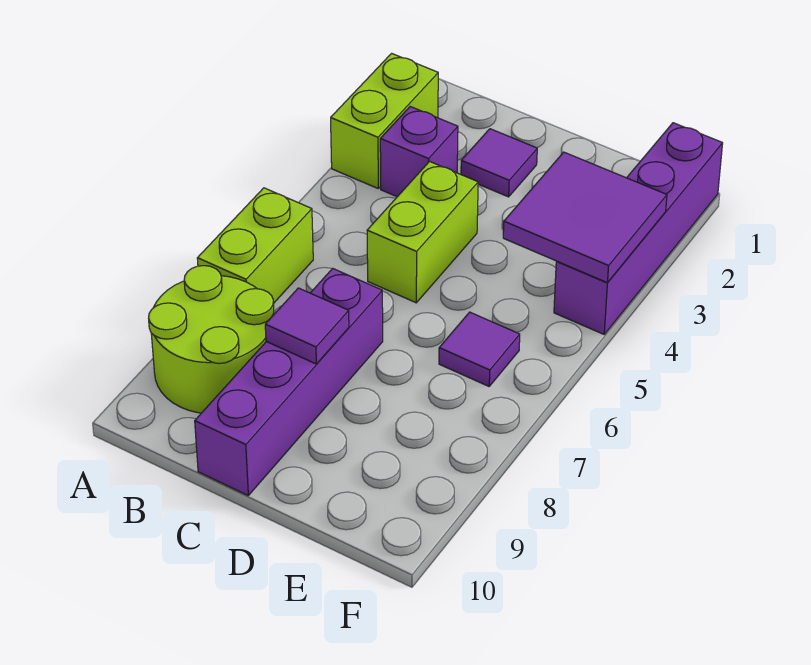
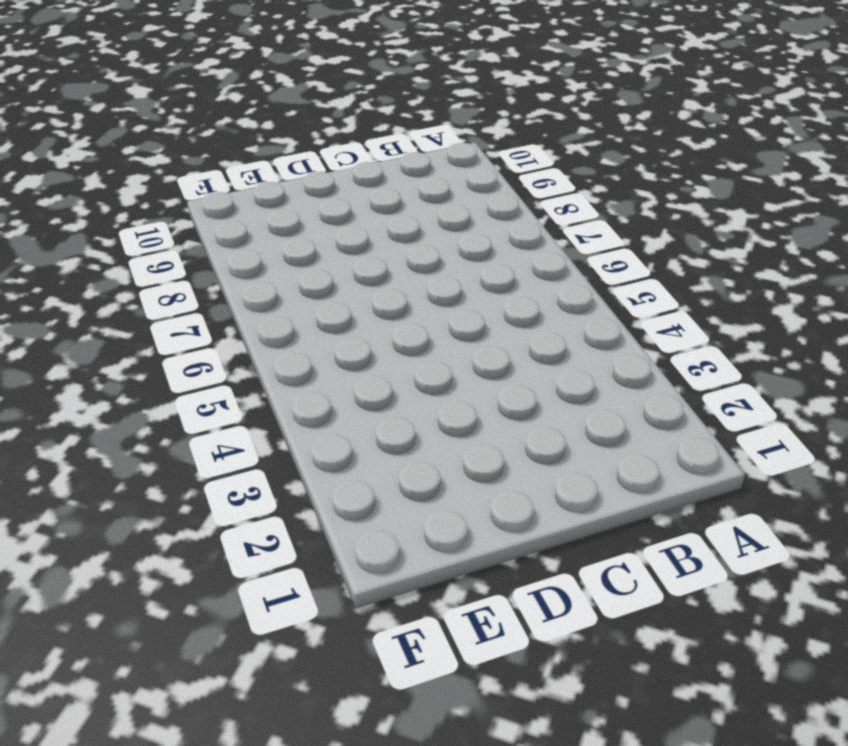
none -> lime brick A2:A3 level 1
none -> lime brick A6:A7 level 1

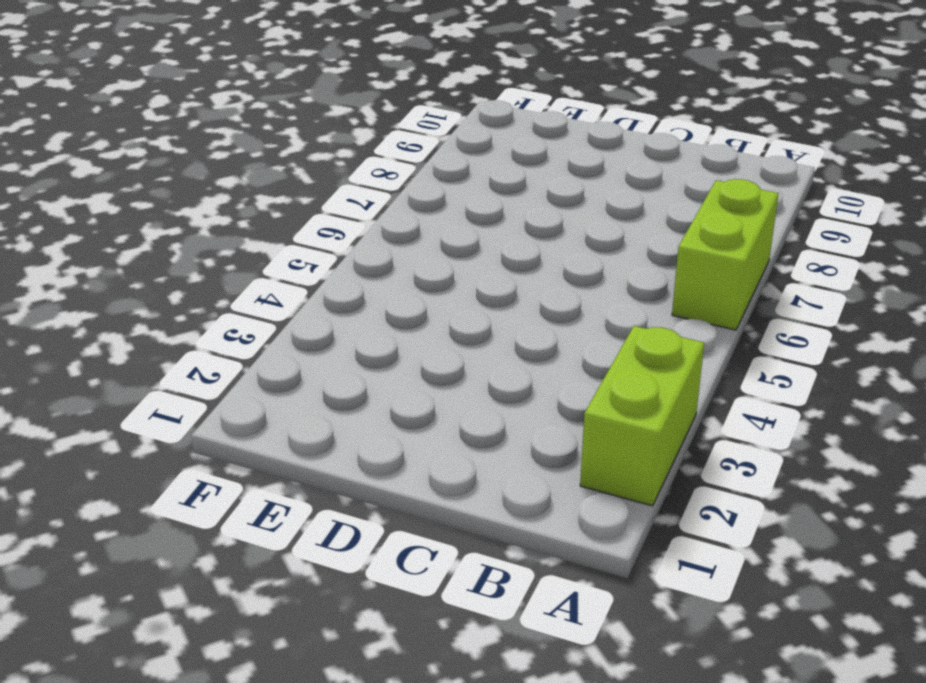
none -> lime round brick A8:B9 level 1
none -> purple brick B3 level 1

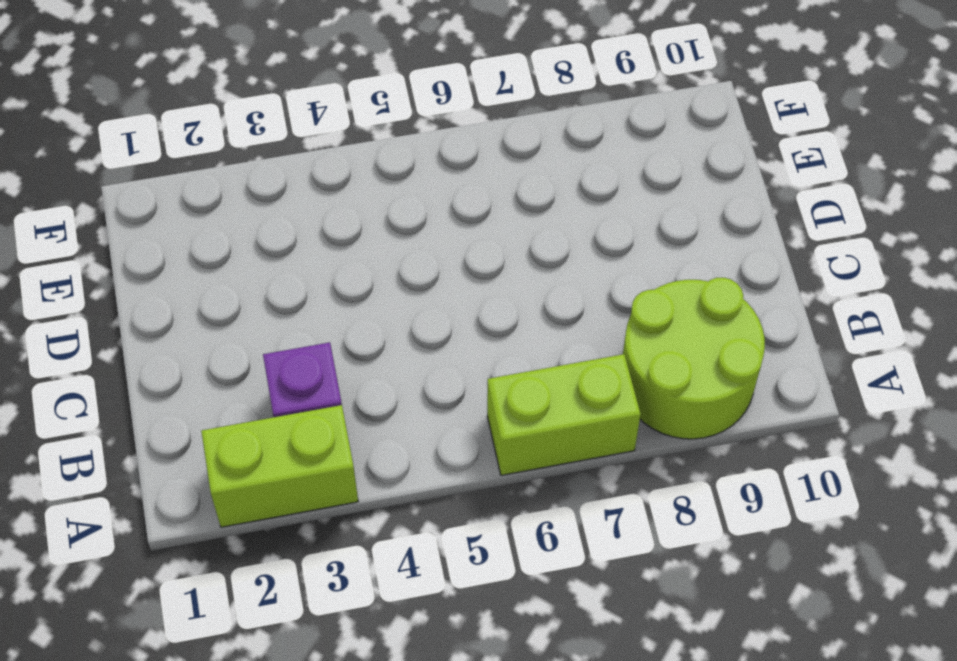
none -> purple tile C2 level 1
none -> lime brick C4:C5 level 1

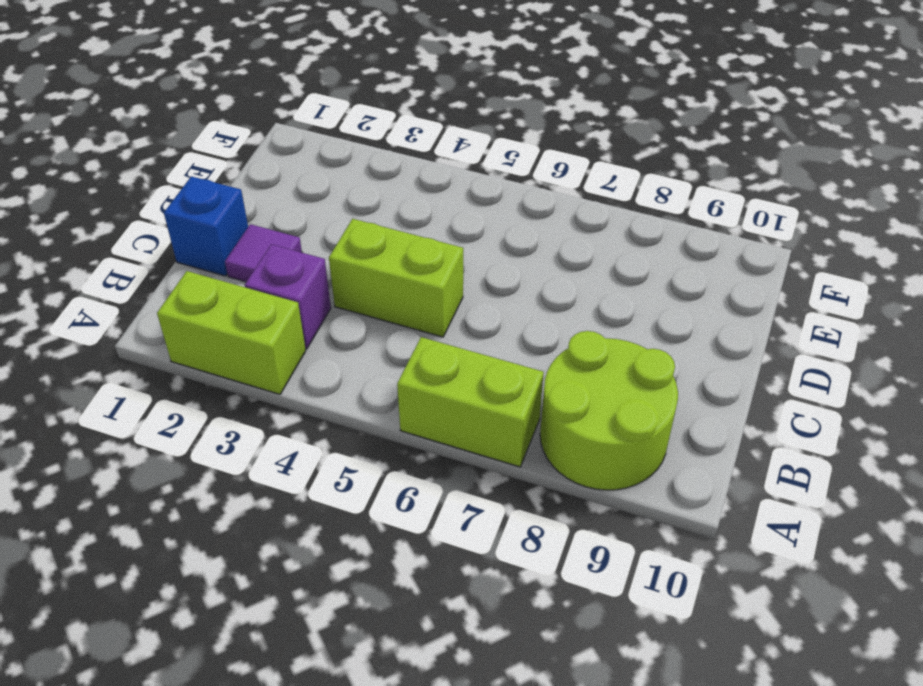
blue brick C1 level 1 -> none
none -> purple brick C7:C10 level 1
none -> purple tile E6 level 1

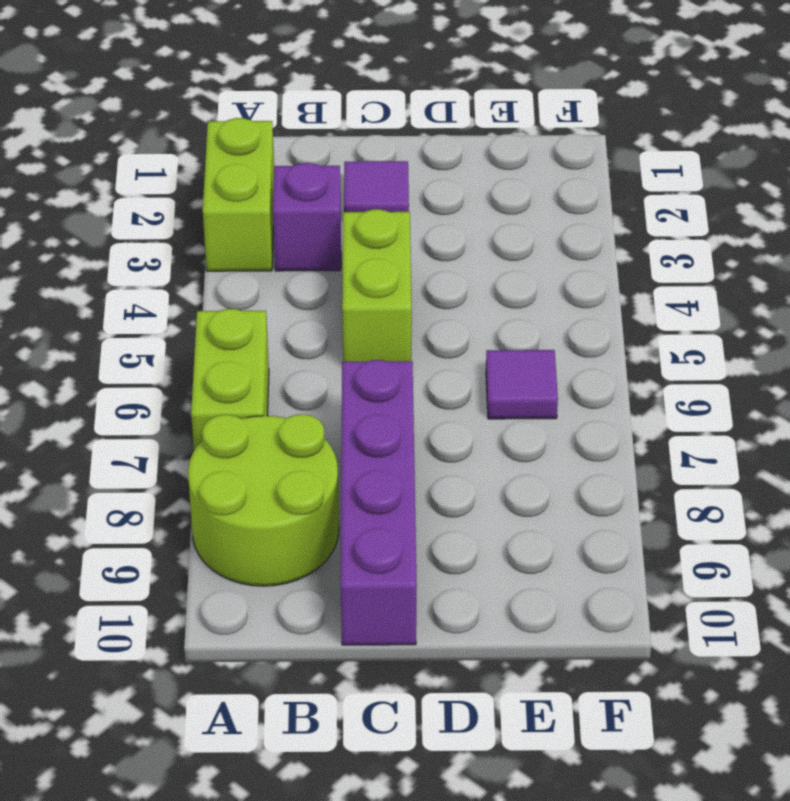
none -> purple brick F1:F4 level 1
none -> purple tile C8 level 2

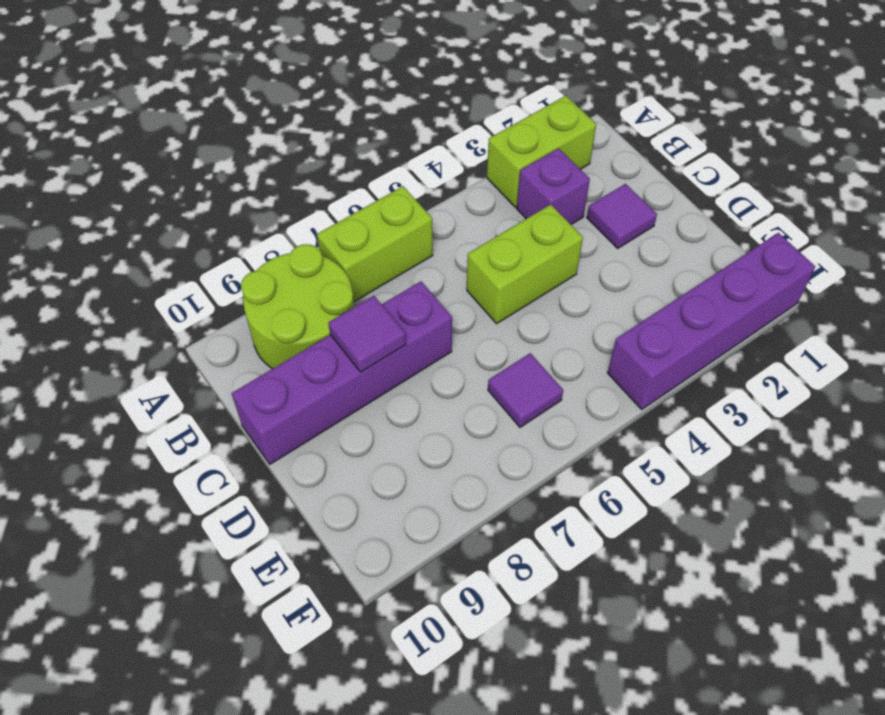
none -> purple tile E3:F4 level 2

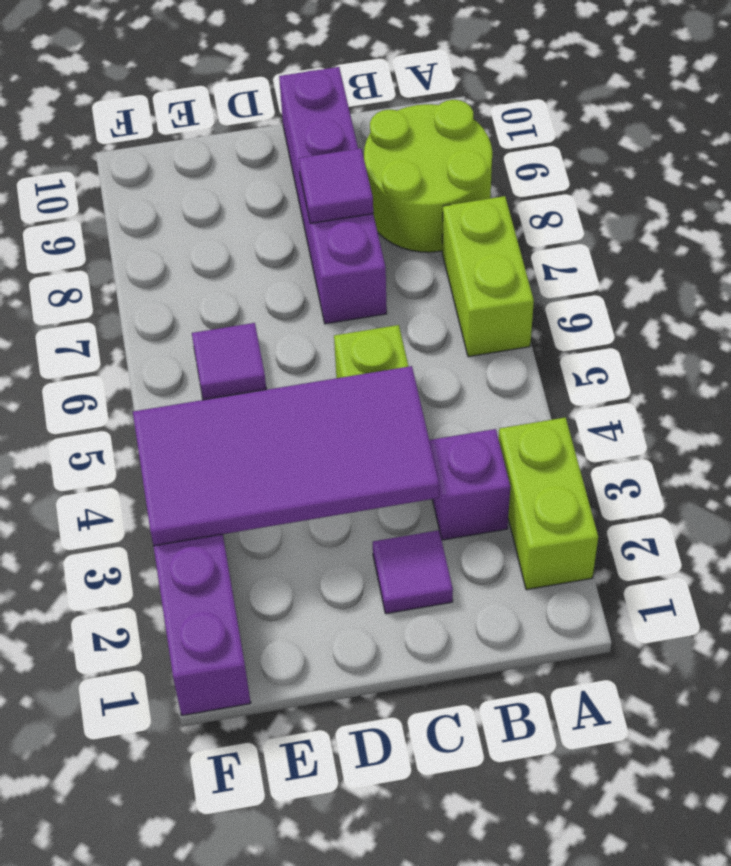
purple tile C3:F4 level 2 -> purple tile E3:F4 level 2

